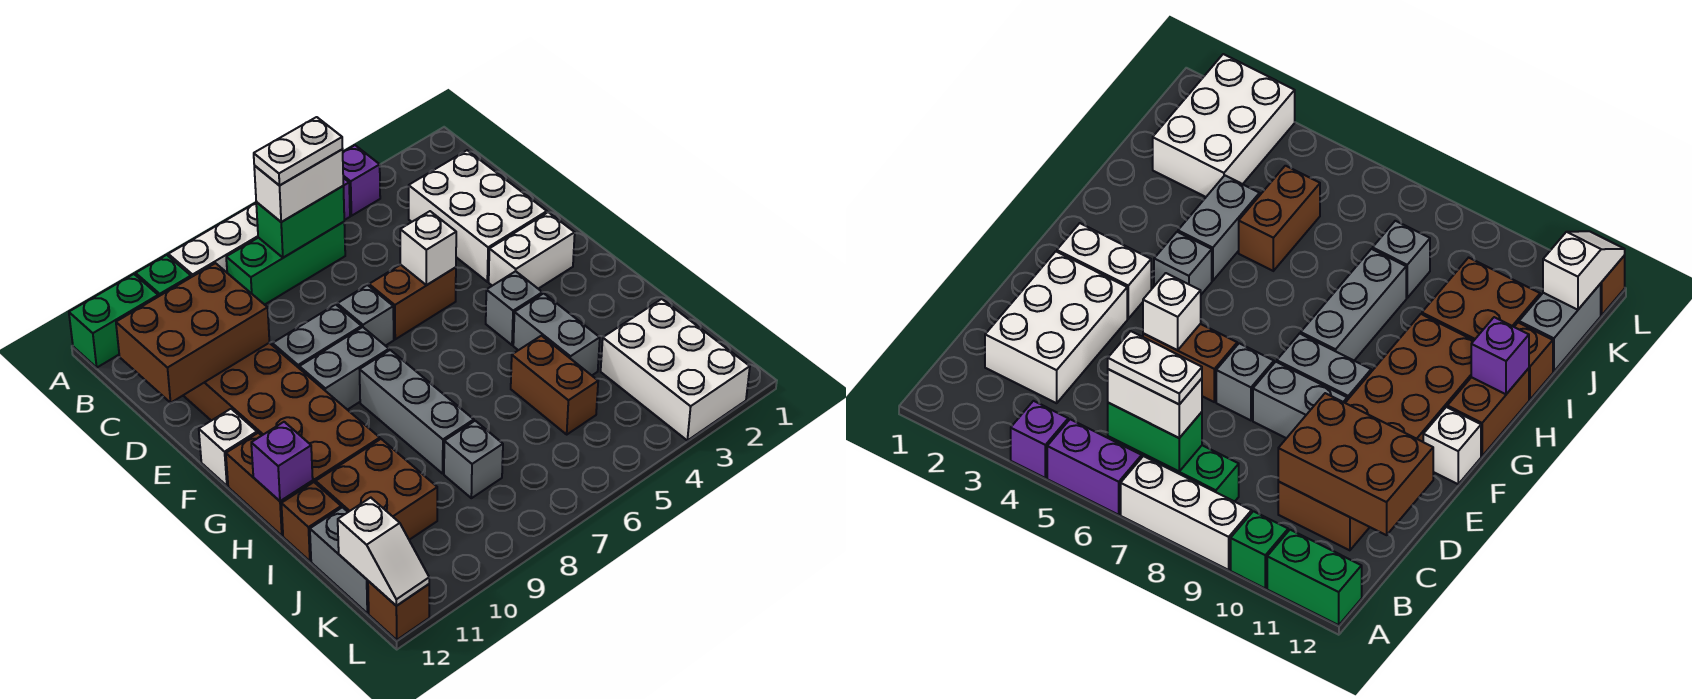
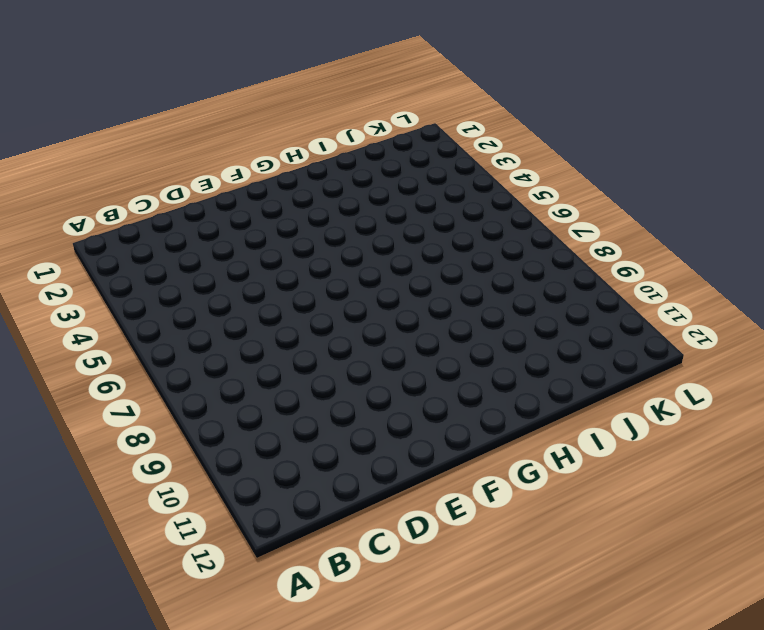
none -> purple brick A4 level 1
none -> purple brick A5:A6 level 1
none -> white brick A7:A9 level 1
none -> green brick A10 level 1

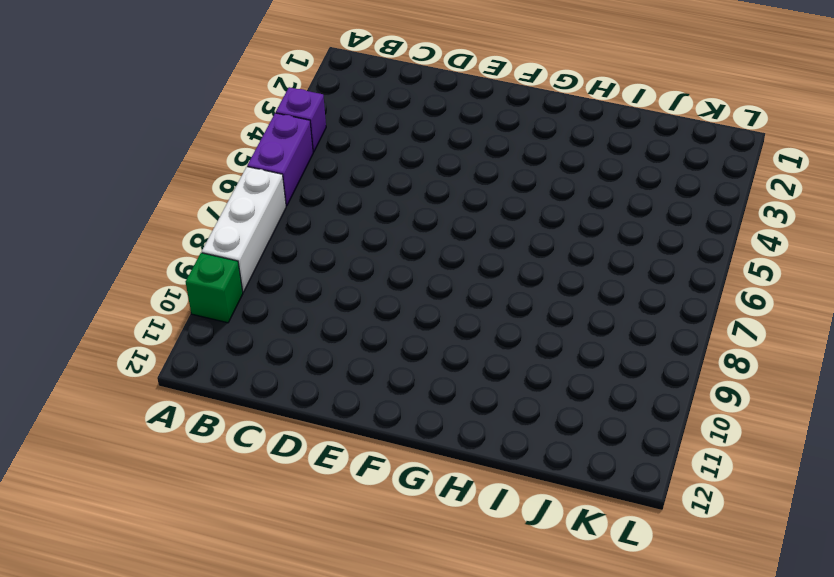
none -> green brick A11:A12 level 1
none -> green brick B6:B8 level 1
none -> white brick C2:E3 level 1
none -> brown brick C10:H11 level 1

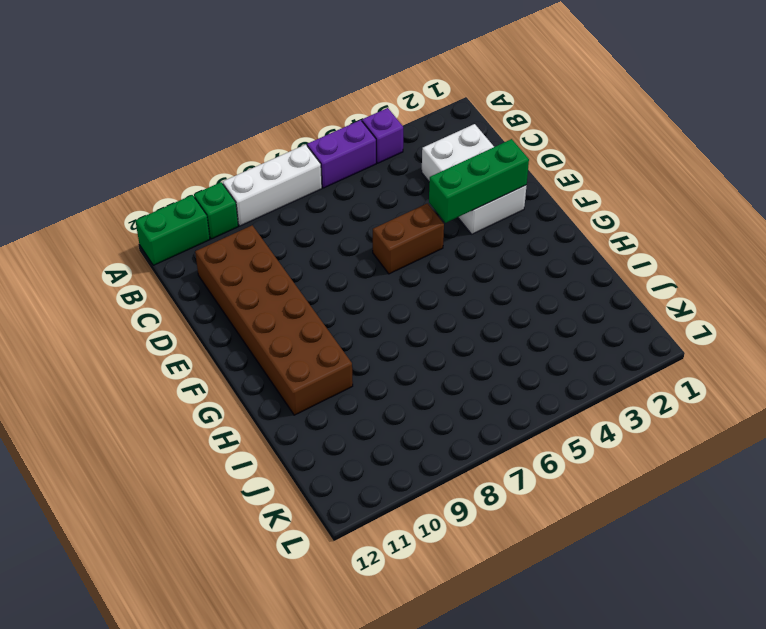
green brick E2:E4 level 2 -> green brick B6:B8 level 1
none -> grey brick E7 level 1
none -> grey brick E8:E9 level 1
none -> white brick F2:F3 level 1
none -> grey brick F8:F9 level 1

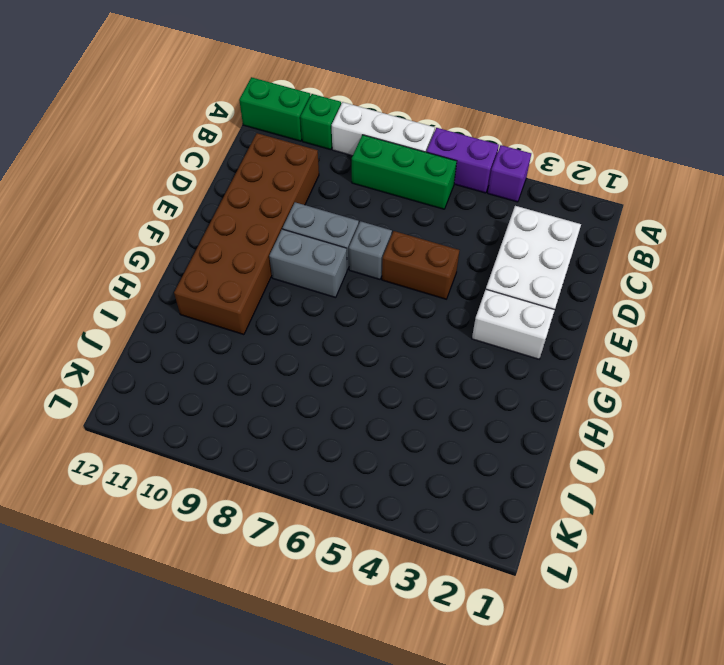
none -> white brick F12 level 1
none -> grey brick G4 level 1
none -> grey brick G8:I8 level 1
none -> brown brick G12:H12 level 1

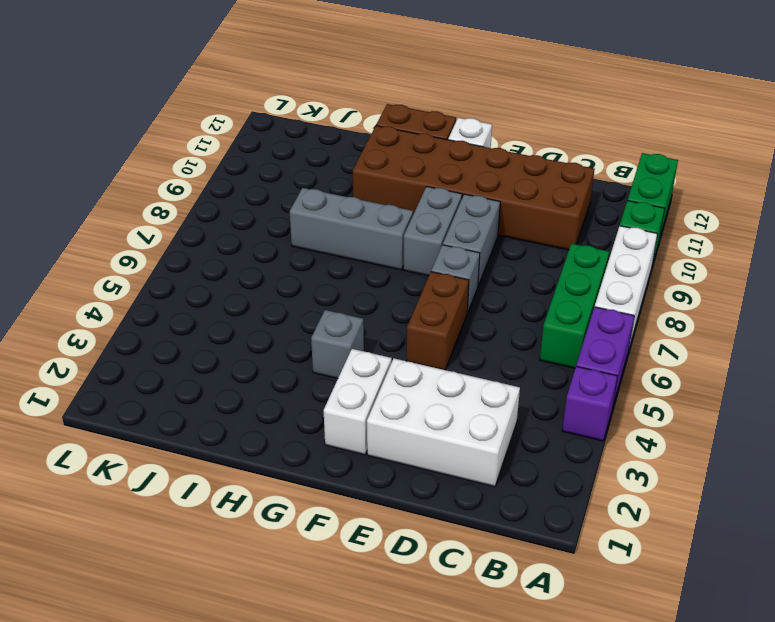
none -> grey brick H4:I4 level 1
none -> brown brick I5:J5 level 1
none -> brown brick I10:J11 level 1
none -> brown brick I12 level 1

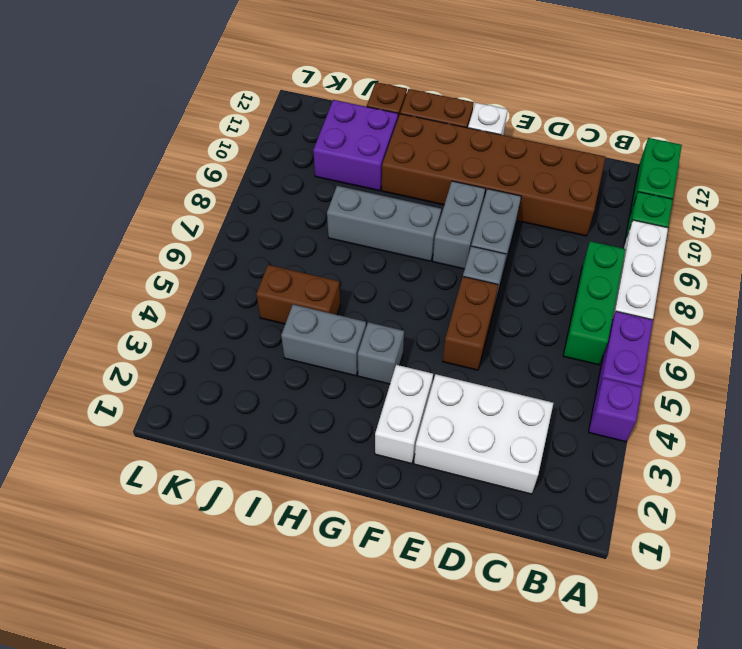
purple brick I10:J11 level 1 -> brown brick I10:J11 level 1
none -> white brick J2:L3 level 1
none -> grey brick J8 level 1
none -> grey brick J12:K12 level 1
none -> brown brick L12 level 1

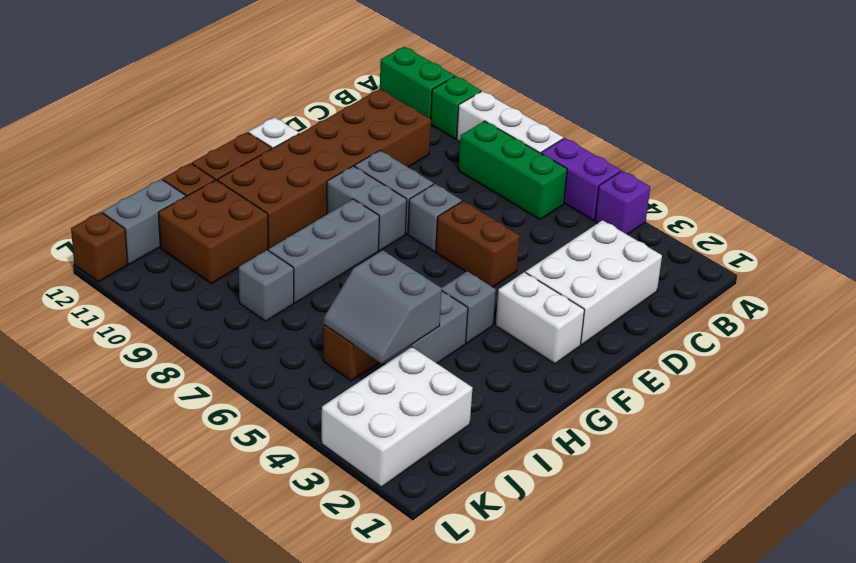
grey slope I4:J5 level 2 top I -> none
none -> green brick B6:B7 level 2
none -> brown brick C10:D12 level 2
none -> white brick E5 level 2
none -> purple brick H12 level 2

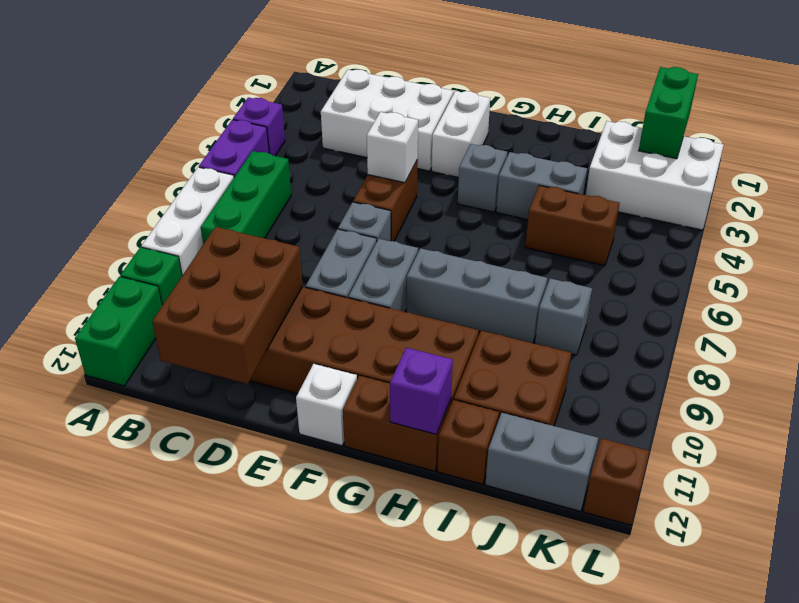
green brick K1:K2 level 2 -> green brick B6:B7 level 2
none -> white slope K12:L12 level 2 top K
none -> white brick B6:B7 level 3
none -> white plate B6:B7 level 4

